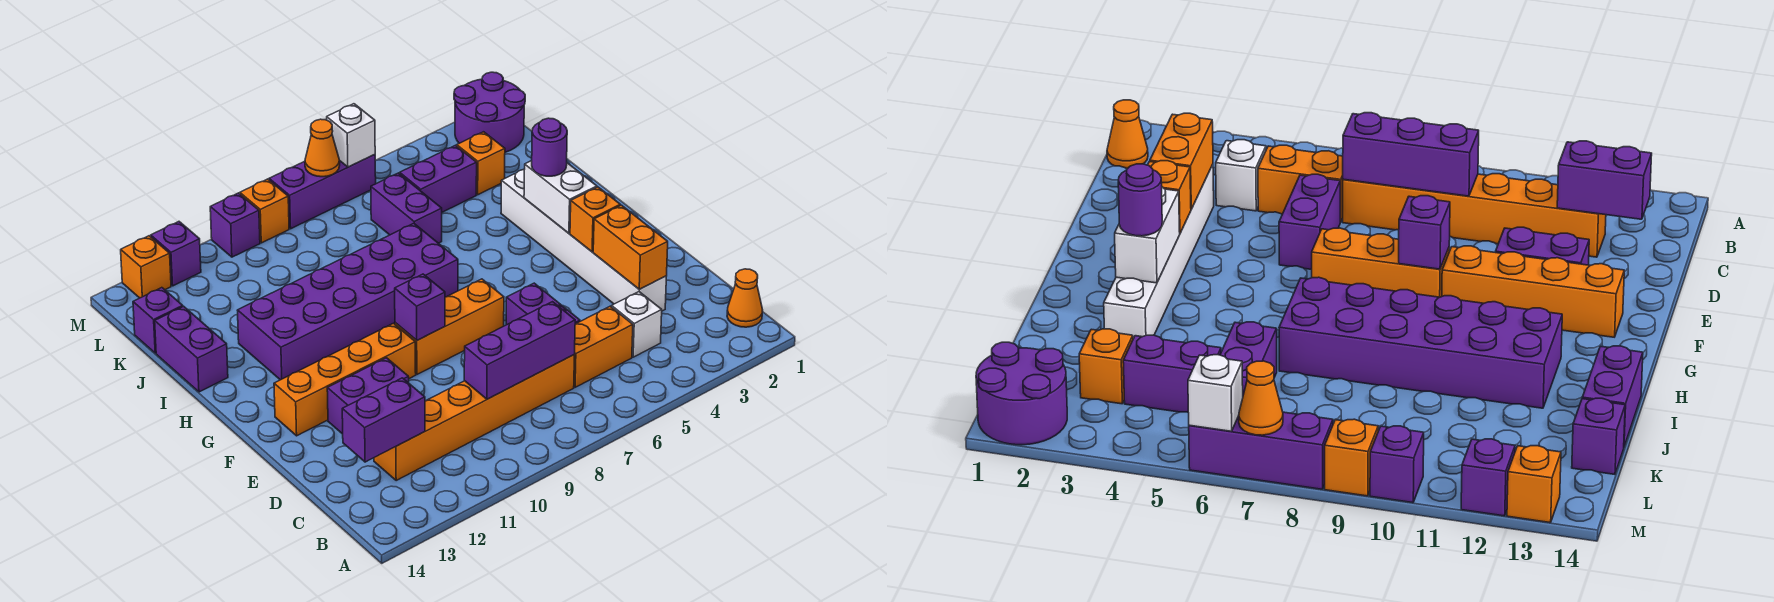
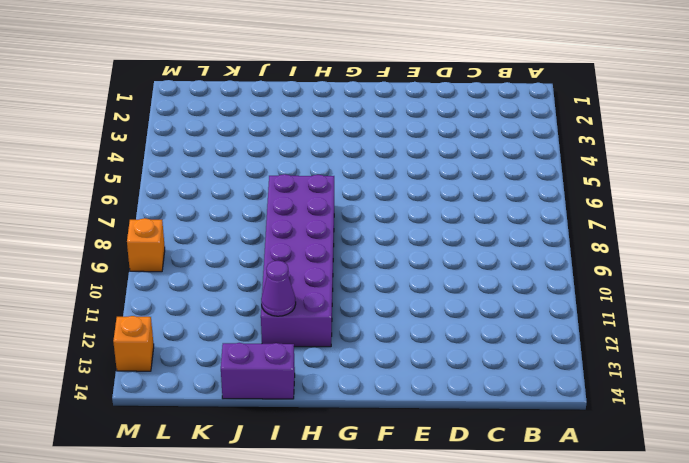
purple cone I12 level 2 -> none
none -> orange cone B1 level 1
none -> white brick C4 level 1
none -> orange brick C5:C6 level 1
none -> orange brick C7:C12 level 1

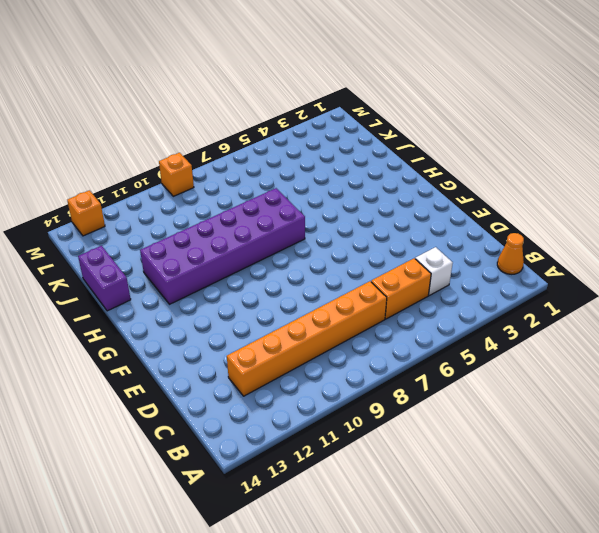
none -> white brick D3:I3 level 1
none -> purple brick D6:E6 level 1
none -> purple brick E11:E12 level 1
none -> orange brick F7:F9 level 1

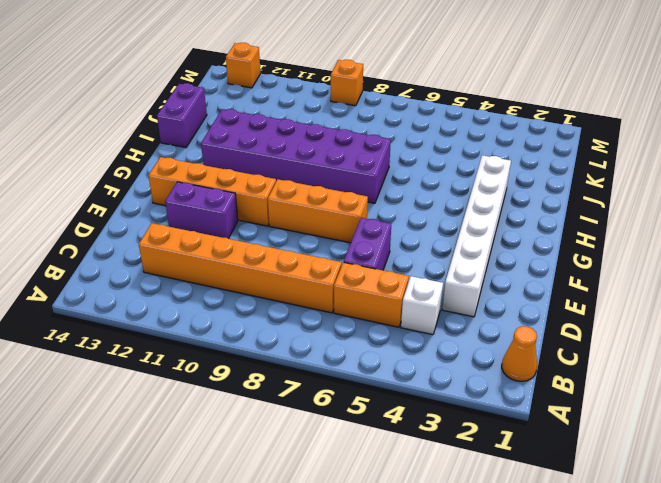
none -> purple brick J6:K6 level 1
none -> orange brick K3 level 1
none -> purple brick K4:K5 level 1
none -> purple brick K14 level 1

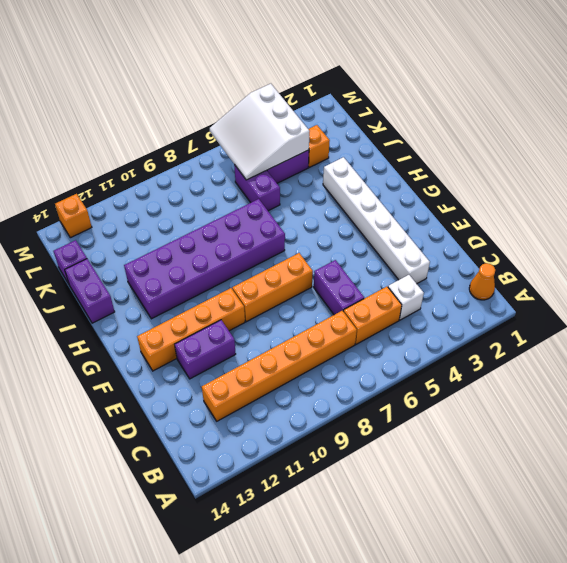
white slope K4:M6 level 2 top 4 -> white brick M6 level 2
none -> purple round brick L1:M2 level 1
none -> purple brick M6:M8 level 1
none -> orange brick M9 level 1
none -> purple brick M10 level 1

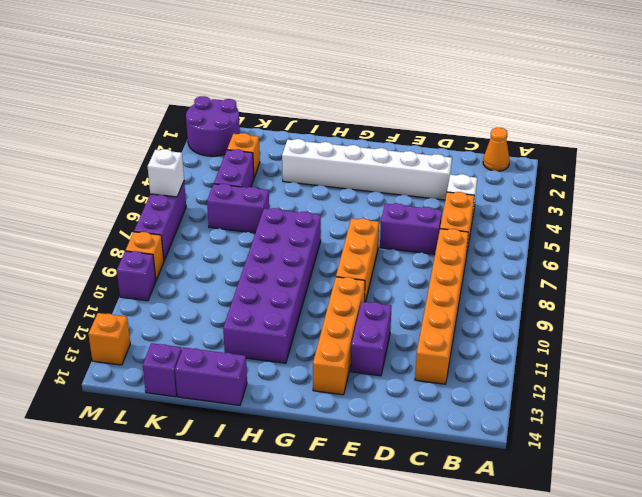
none -> purple brick M12 level 1
none -> purple brick C7:C9 level 2
none -> purple brick C12:C13 level 2
none -> orange brick D3:E3 level 2

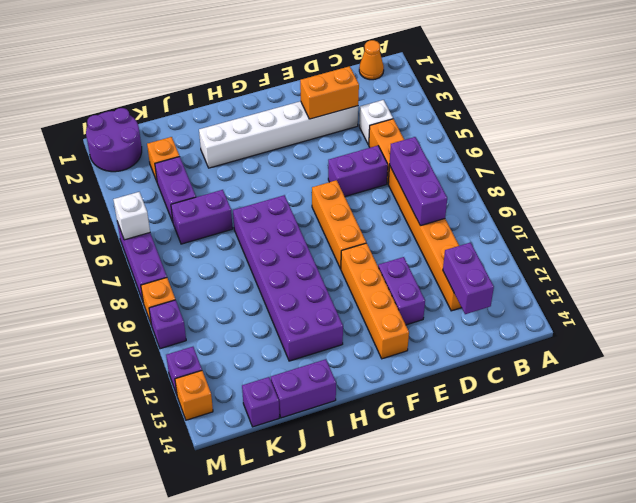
none -> orange brick F3 level 2
none -> purple brick F9 level 2
none -> white brick G3:H3 level 2
none -> orange cone M7 level 2

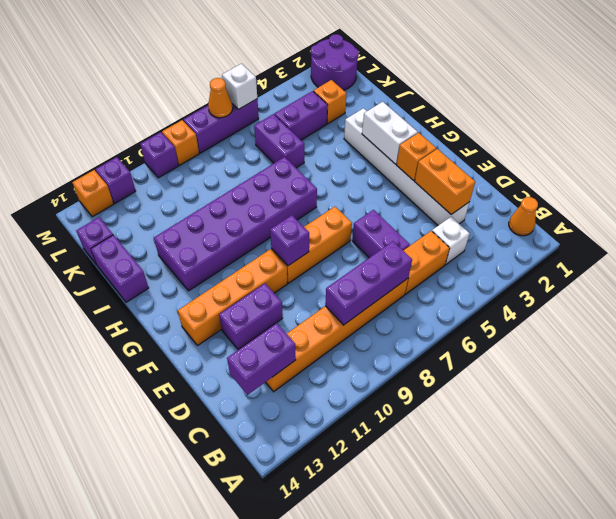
none -> purple round brick H3 level 3

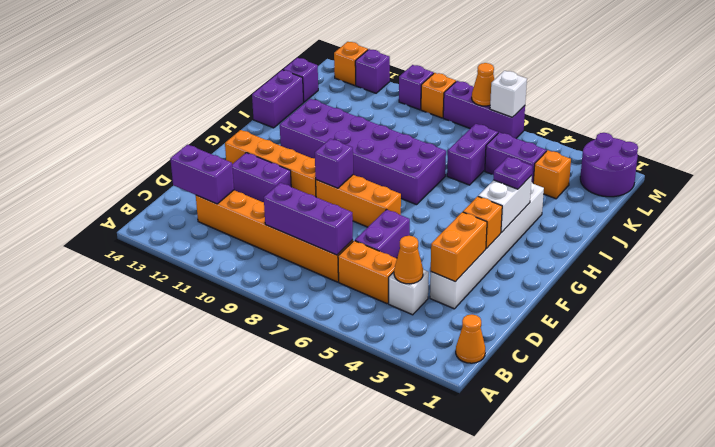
orange cone C4 level 2 -> none
purple plate H3 level 3 -> purple round brick H3 level 3

